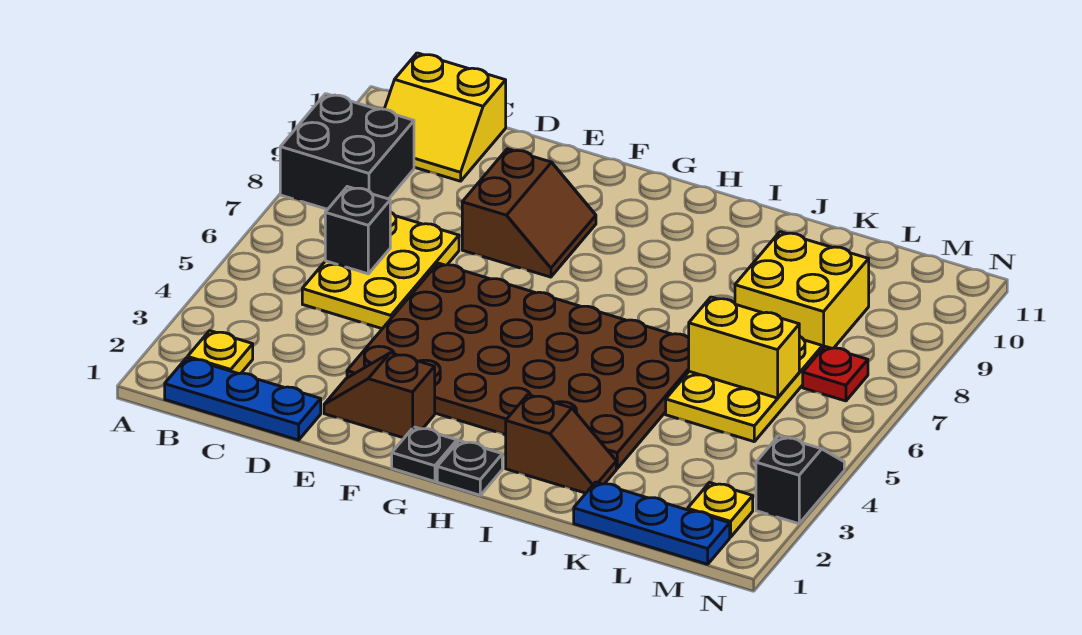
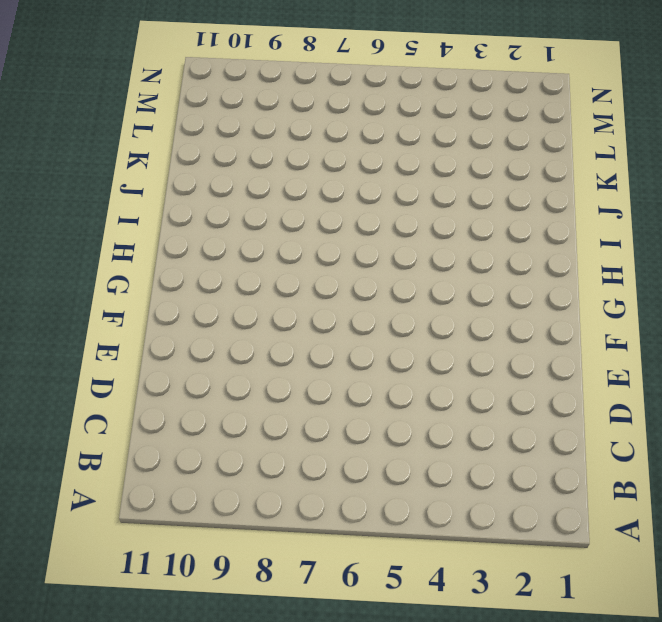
none -> black brick A8:B9 level 1
none -> blue plate B1:D1 level 1
none -> yellow plate B2 level 1

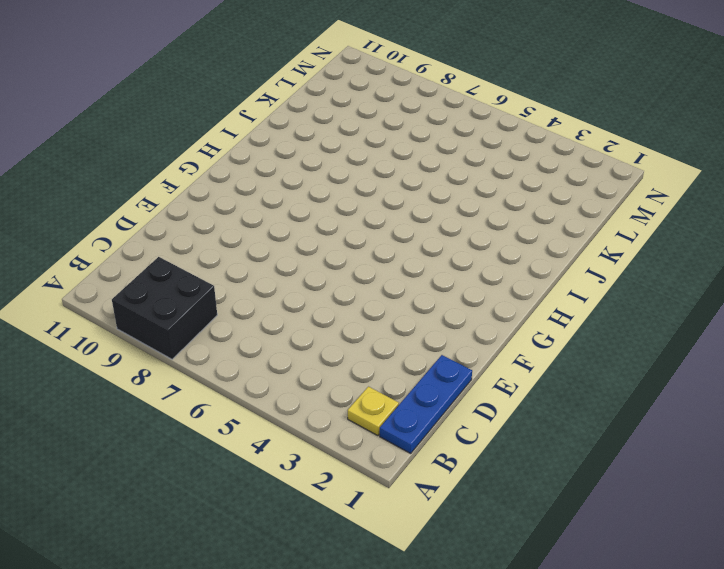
none -> yellow slope B10:C11 level 1 top 11
none -> yellow plate C5:D7 level 1
none -> brown slope E2:F2 level 1 top F

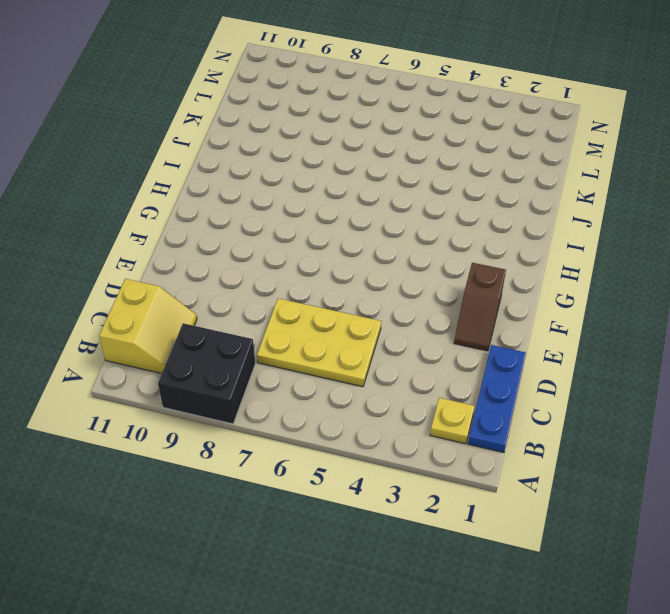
none -> brown plate E3:J6 level 1
none -> brown slope E8:F9 level 1 top E
none -> black plate G1 level 1

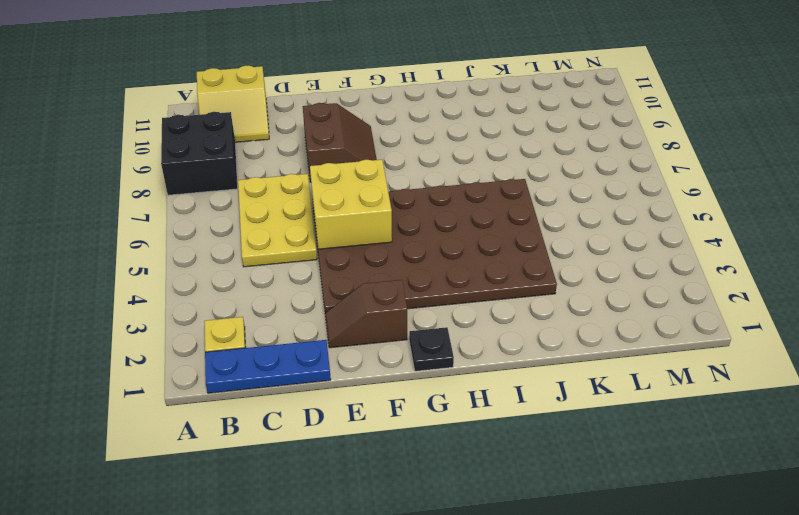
yellow brick E5:F6 level 2 -> yellow brick K8:L9 level 1
none -> black plate H1 level 1
none -> brown slope I2:J2 level 1 top I
none -> blue plate K1:M1 level 1

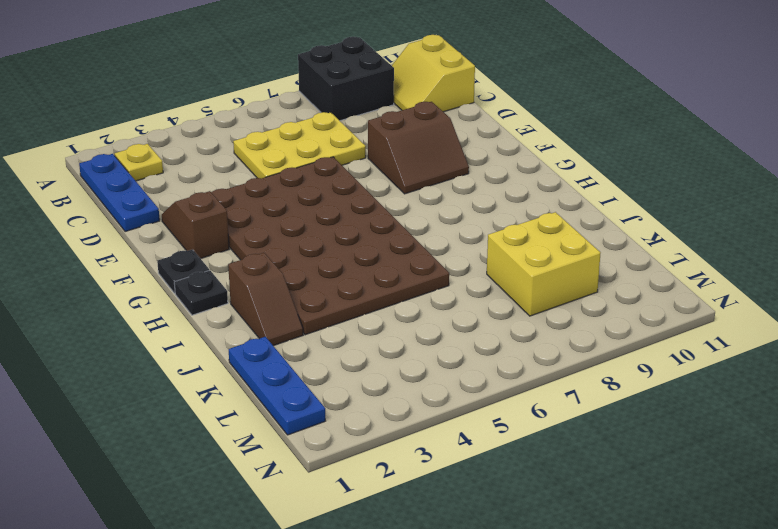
none -> yellow plate K5:L7 level 1
none -> yellow plate M2 level 1
none -> red plate M7 level 1

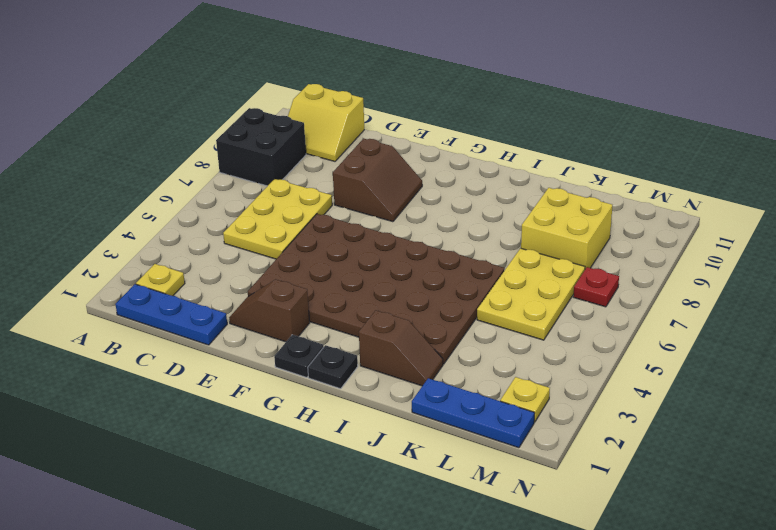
none -> black slope N3:N4 level 1 top 3
none -> black brick C6 level 2
none -> yellow brick K6:L6 level 2

